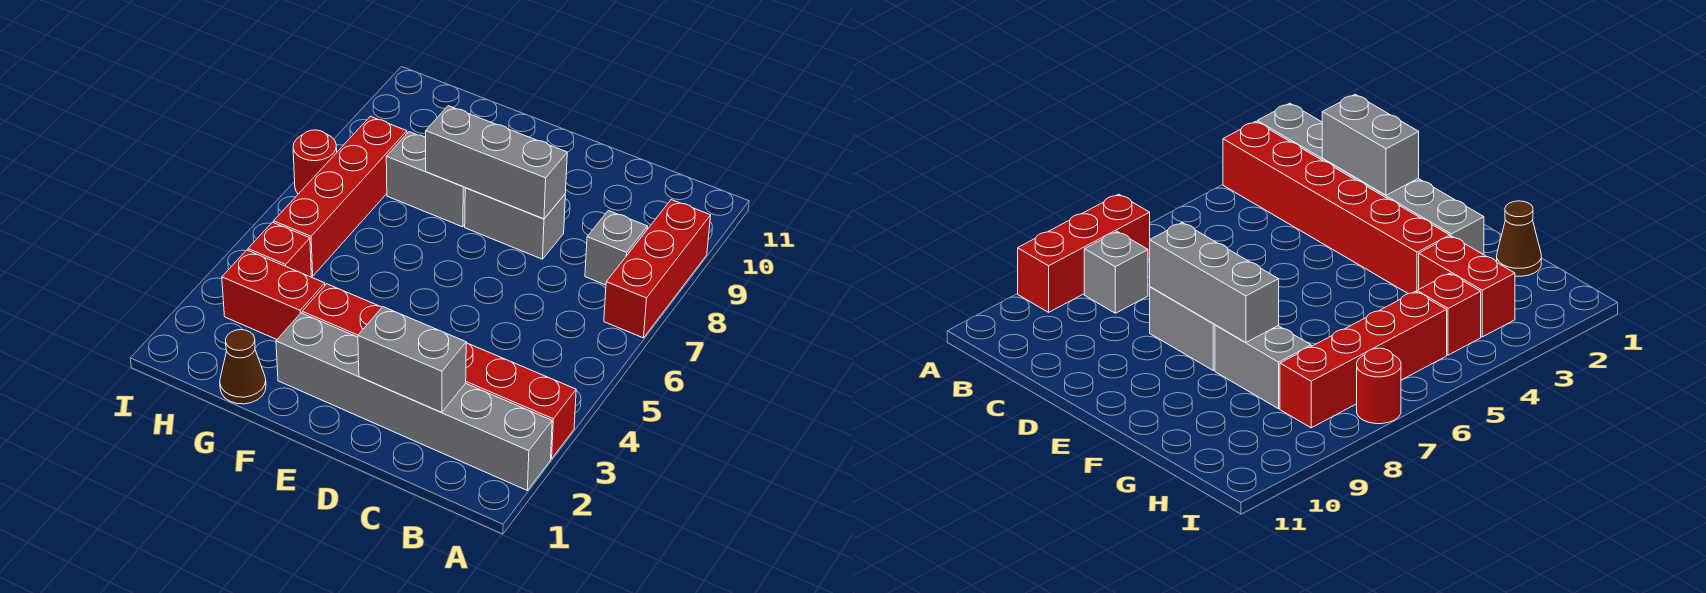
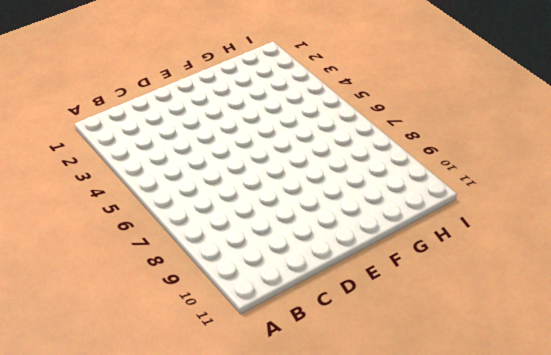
none -> grey brick A2:F2 level 1
none -> red brick A3:F3 level 1
none -> red brick A7:A9 level 1

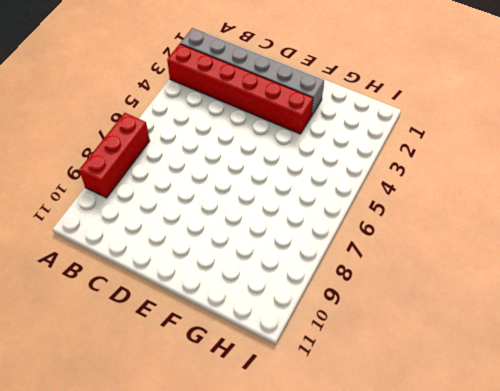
none -> grey brick B8 level 1
none -> grey brick D8:E8 level 1
none -> grey brick F8:G8 level 1

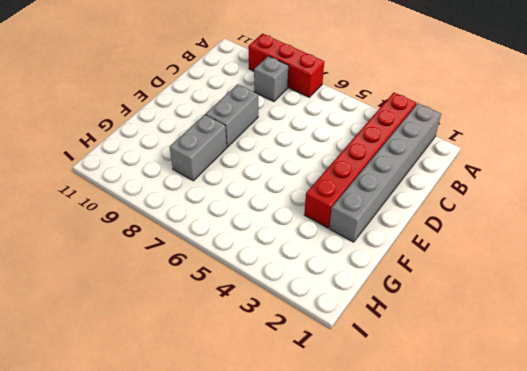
none -> brown cone G1 level 1
none -> red brick G3:H3 level 1
none -> red brick H4 level 1

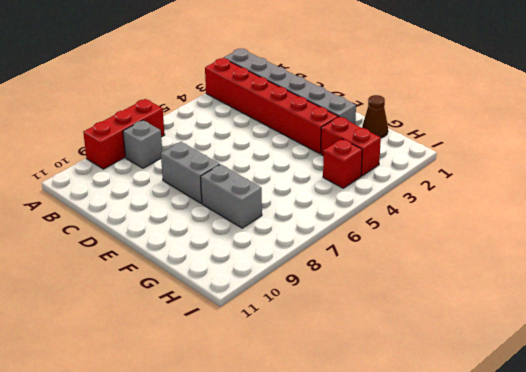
none -> red brick H5:H8 level 1
none -> red round brick I7 level 1
none -> grey brick C2:D2 level 2

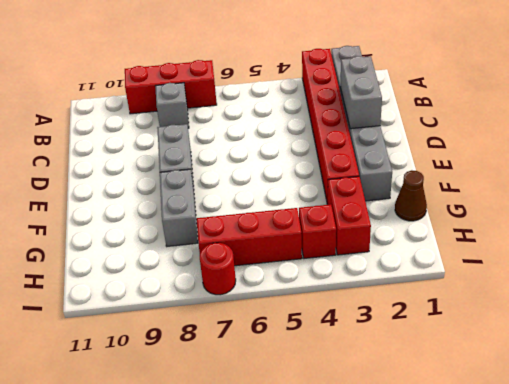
red brick H5:H7 level 1 -> red brick H5:H8 level 1
none -> grey brick D8:F8 level 2

